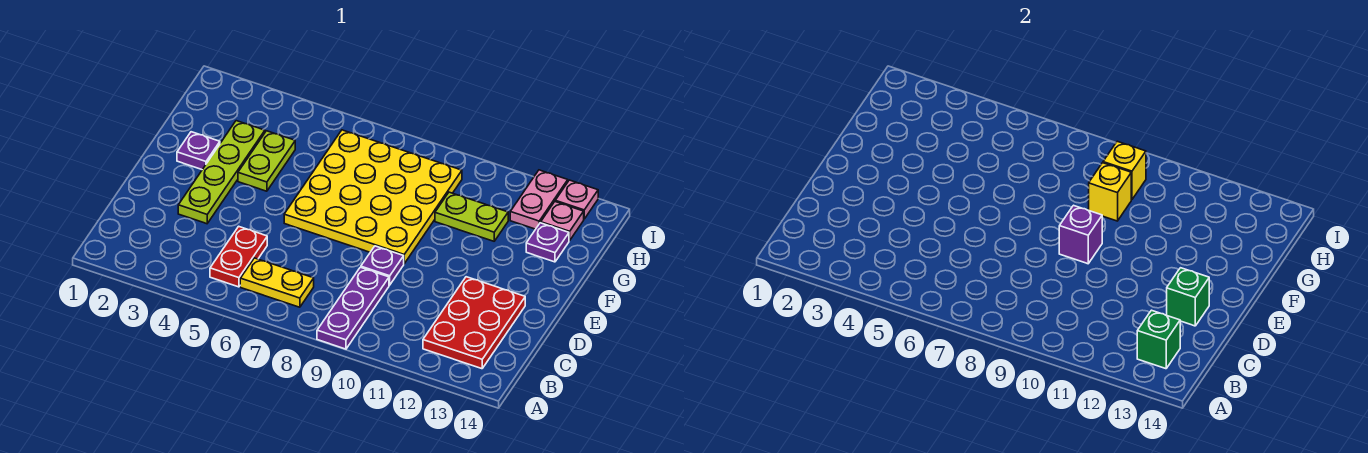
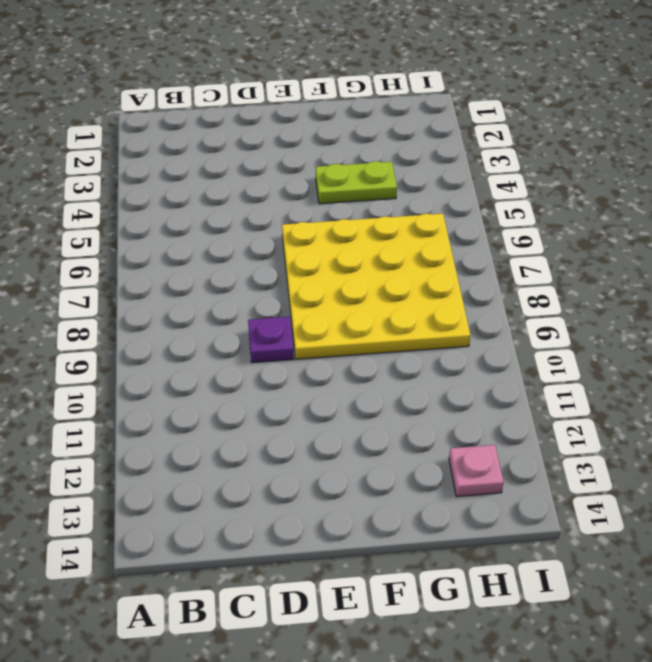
none -> purple plate A9:C9 level 1
none -> red plate B5:C5 level 1
none -> yellow plate B6:B7 level 1

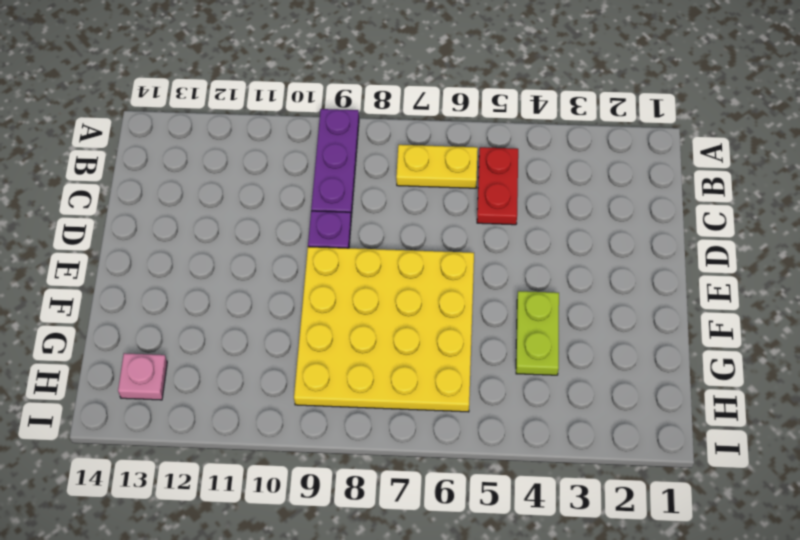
none -> red plate B12:D13 level 1
none -> lime plate D3:G3 level 1
none -> purple plate F2 level 1

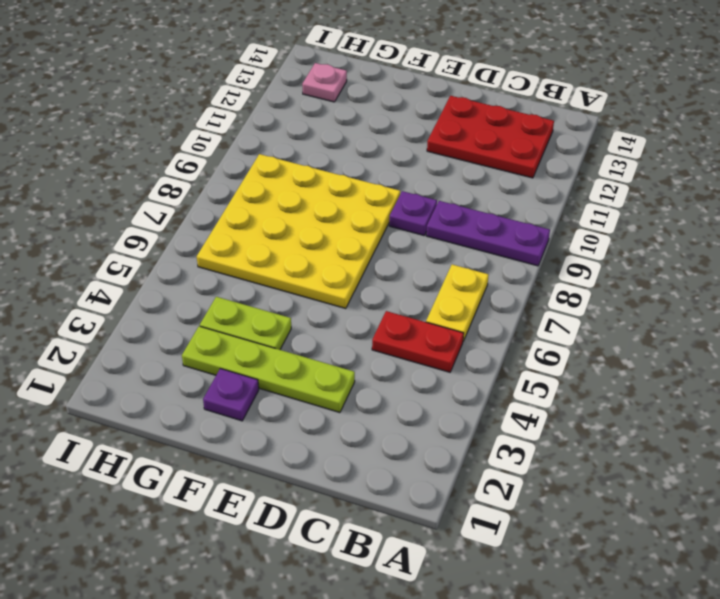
none -> lime plate G10:G11 level 1
none -> purple plate G13 level 1
none -> pink plate H12:I12 level 1

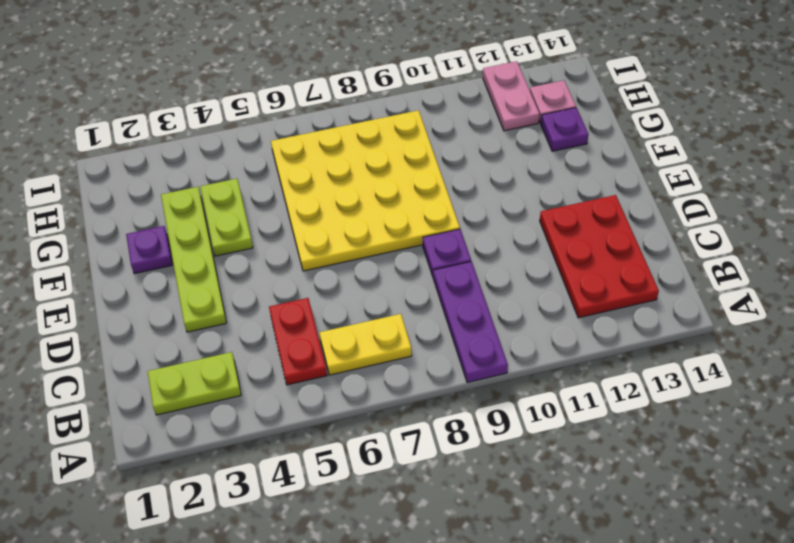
lime plate B2:B3 level 1 -> lime plate G10:G11 level 1
none -> pink plate I13 level 1
none -> green brick B13 level 2
none -> green brick D13 level 2

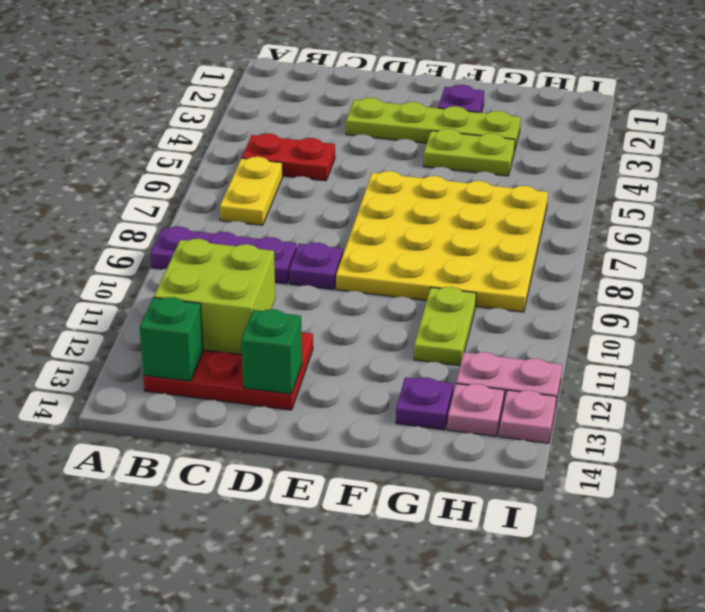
lime brick B11:C12 level 2 -> none
none -> purple brick E9 level 2
none -> yellow brick G9 level 2
none -> yellow brick H9 level 2

